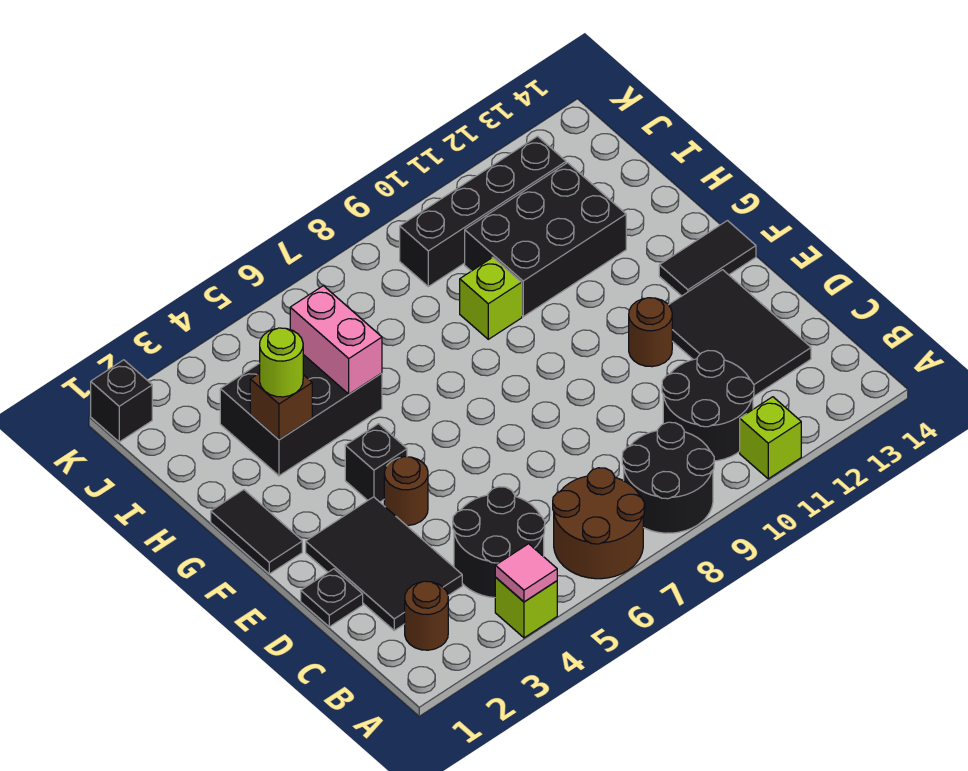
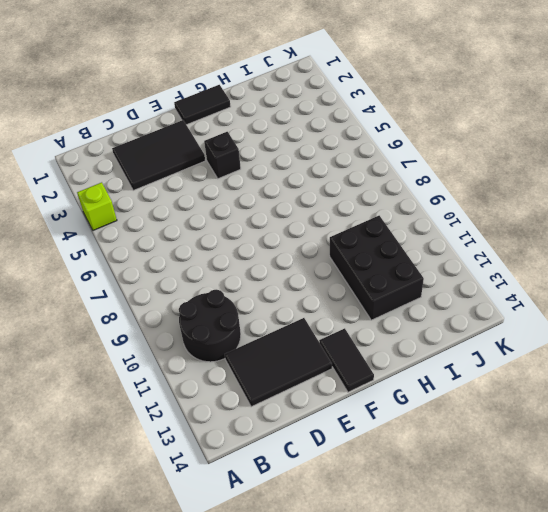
none -> brown round brick A6:B7 level 1
none -> black round brick A8:B9 level 1
none -> lime brick A11 level 1

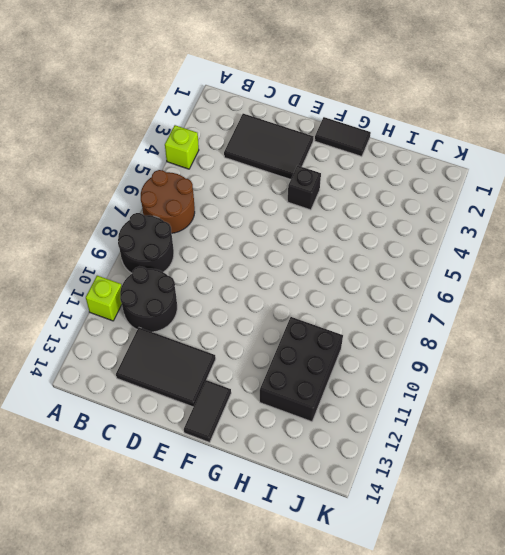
none -> brown round brick B2 level 1
none -> black round brick B4:C5 level 1
none -> black plate D1 level 1

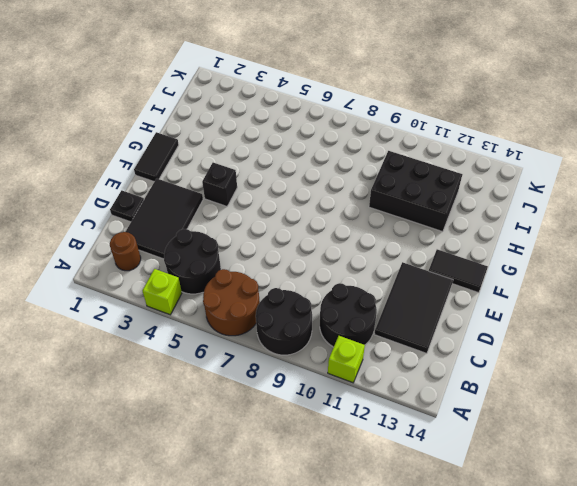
none -> brown round brick E4 level 1
none -> brown round brick E11 level 1
none -> black brick H3:I5 level 1

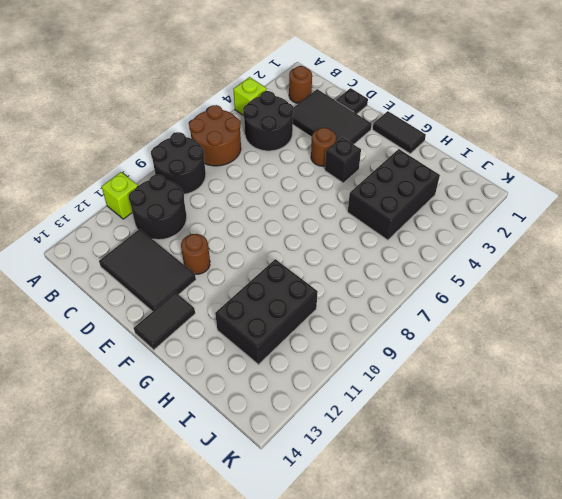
none -> lime brick H9 level 1
none -> black brick J9:J12 level 1
none -> black brick K1 level 1

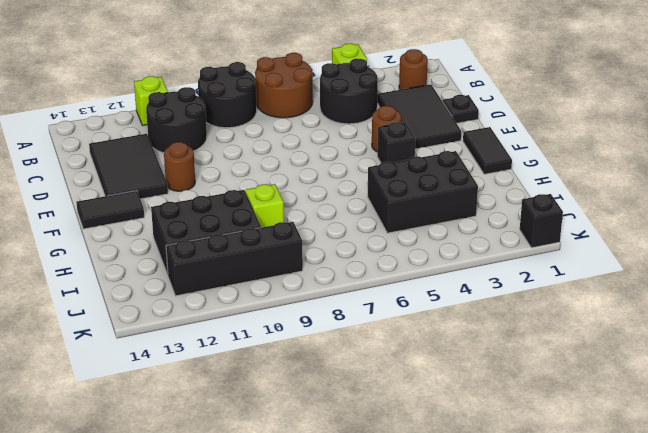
none -> pink tile A4 level 2
none -> brown brick H3 level 2
none -> pink brick H5:I5 level 2

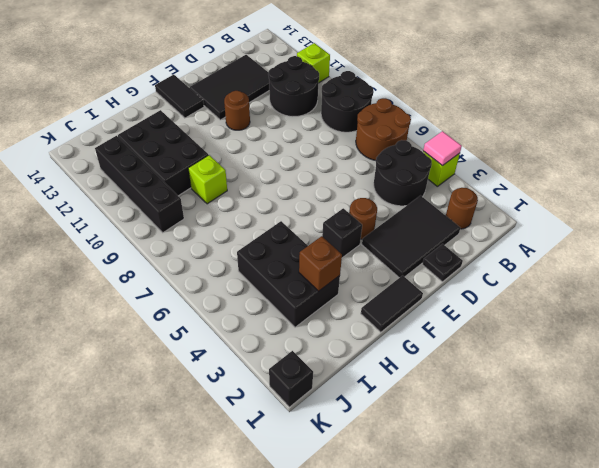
none -> pink brick H5:I5 level 2
none -> lime round brick H3 level 3

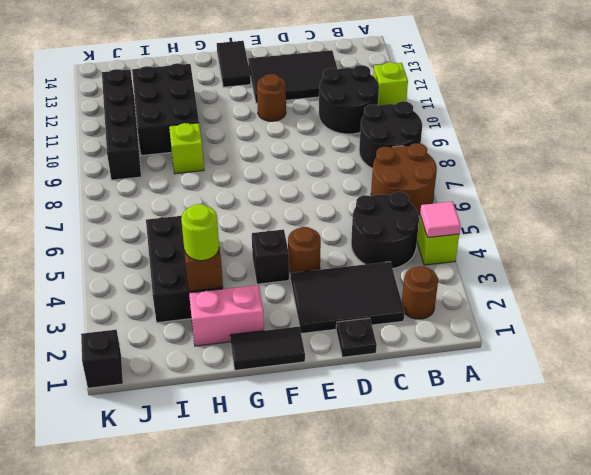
pink brick G2:H2 level 1 -> pink brick H5:I5 level 2

